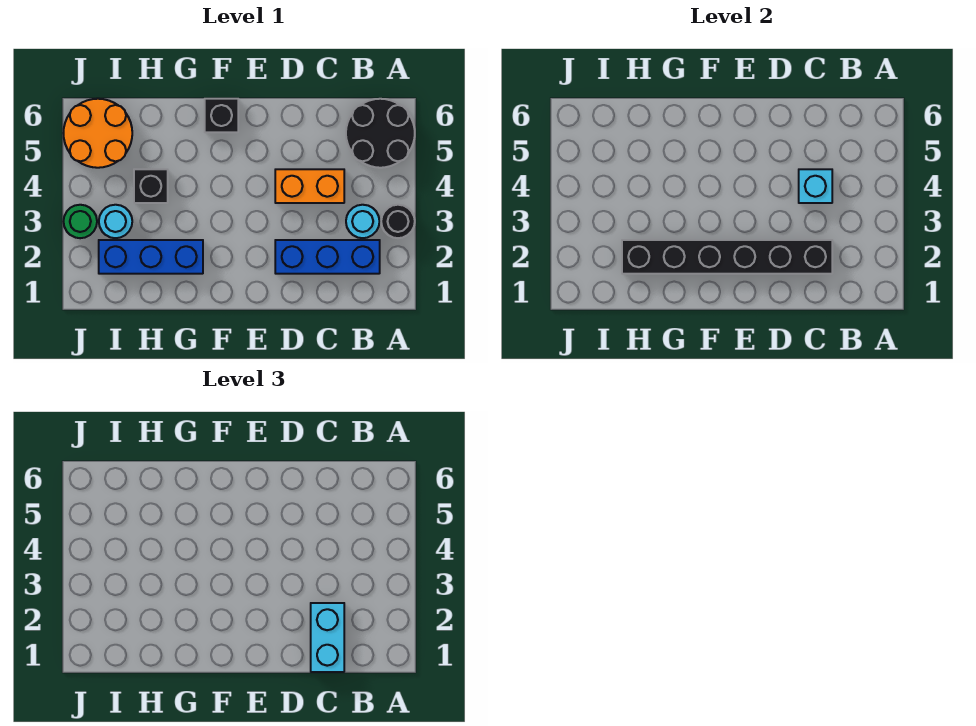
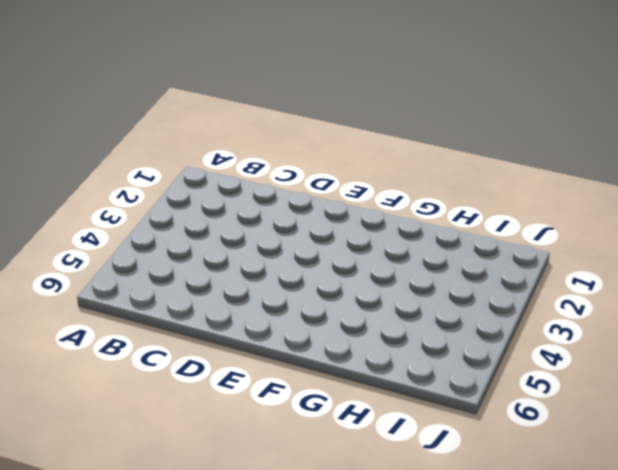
none -> black round brick A3 level 1
none -> black round brick A5:B6 level 1
none -> blue brick B2:D2 level 1

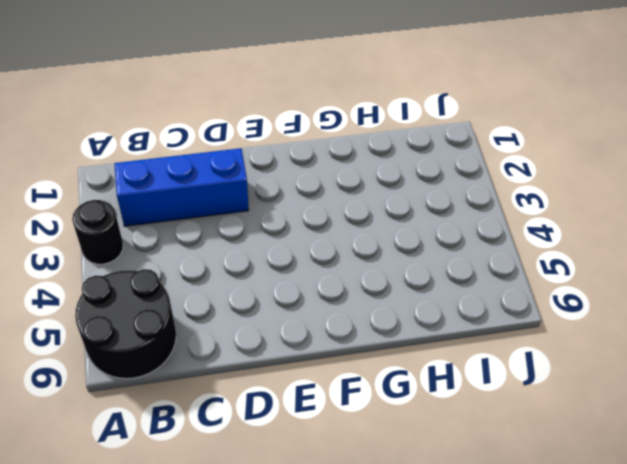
none -> cyan round brick B3 level 1
none -> orange brick C4:D4 level 1
none -> black brick F6 level 1

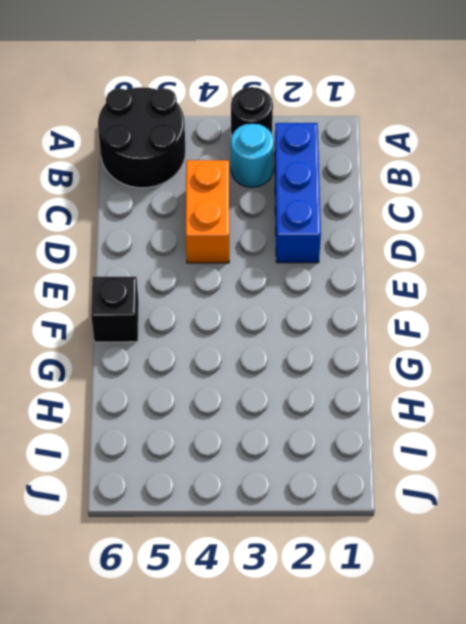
none -> blue brick G2:I2 level 1
none -> black brick H4 level 1
none -> cyan round brick I3 level 1

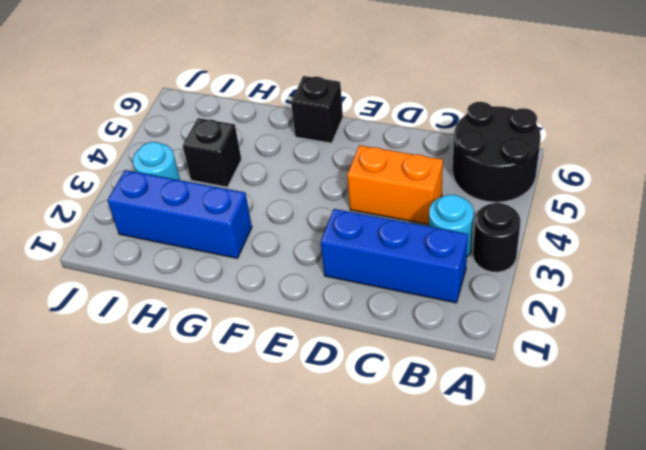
none -> orange round brick I5:J6 level 1
none -> green round brick J3 level 1
none -> black brick C2:H2 level 2

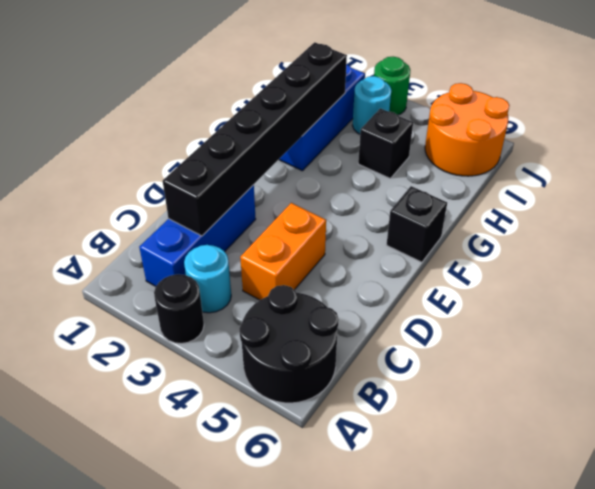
none -> cyan brick C4 level 2
none -> cyan brick C1:C2 level 3

